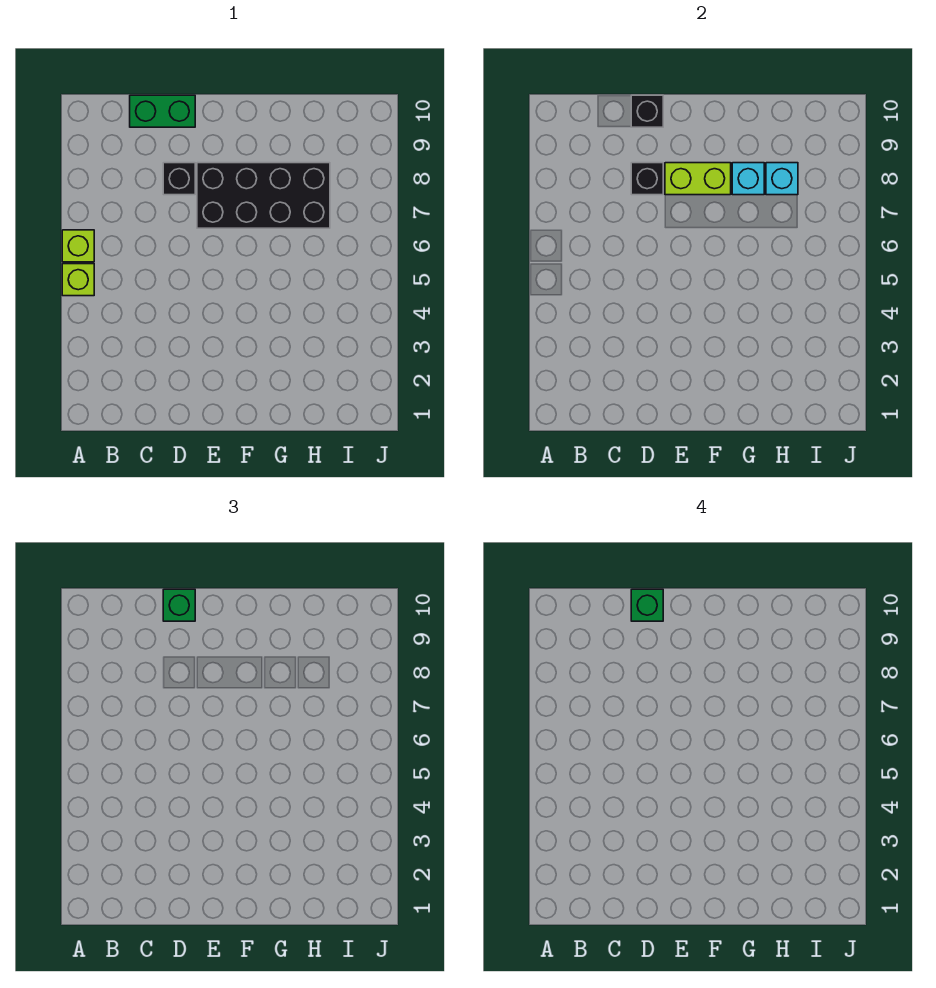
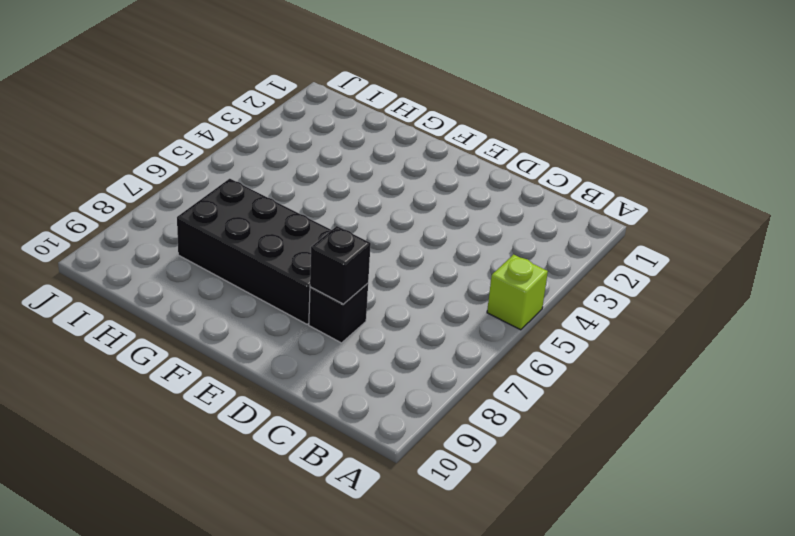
none -> lime brick A6 level 1
none -> green brick C10:D10 level 1
none -> black brick D10 level 2

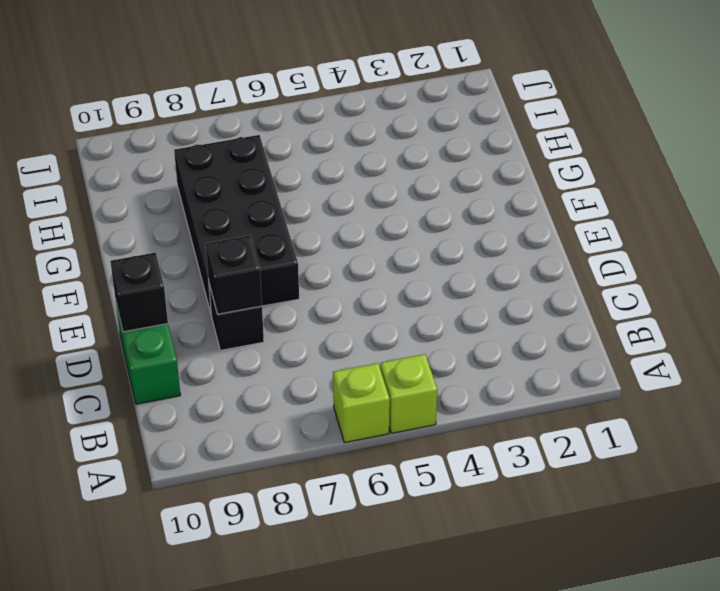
none -> lime brick E8:F8 level 2
none -> cyan brick G8 level 2
none -> cyan brick H8 level 2

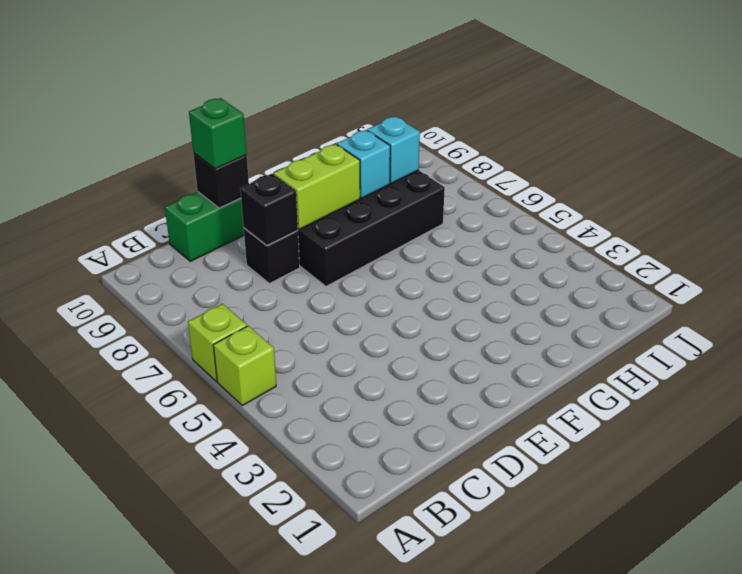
none -> green brick D10 level 4

